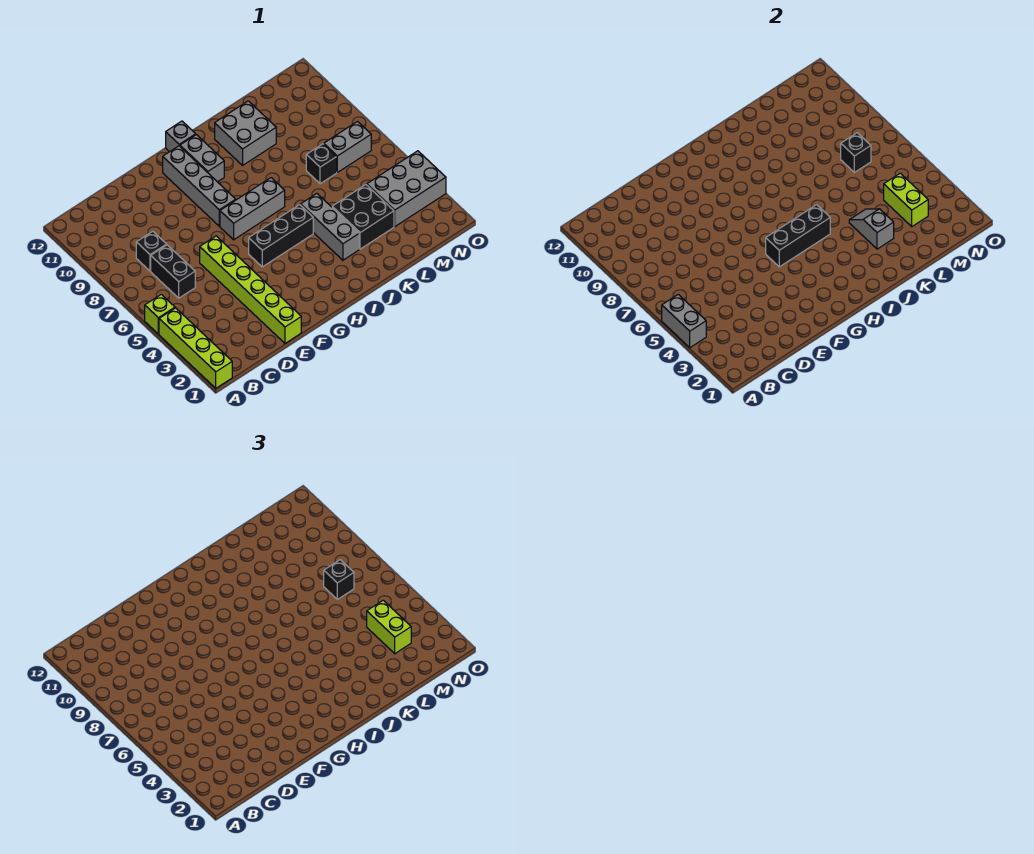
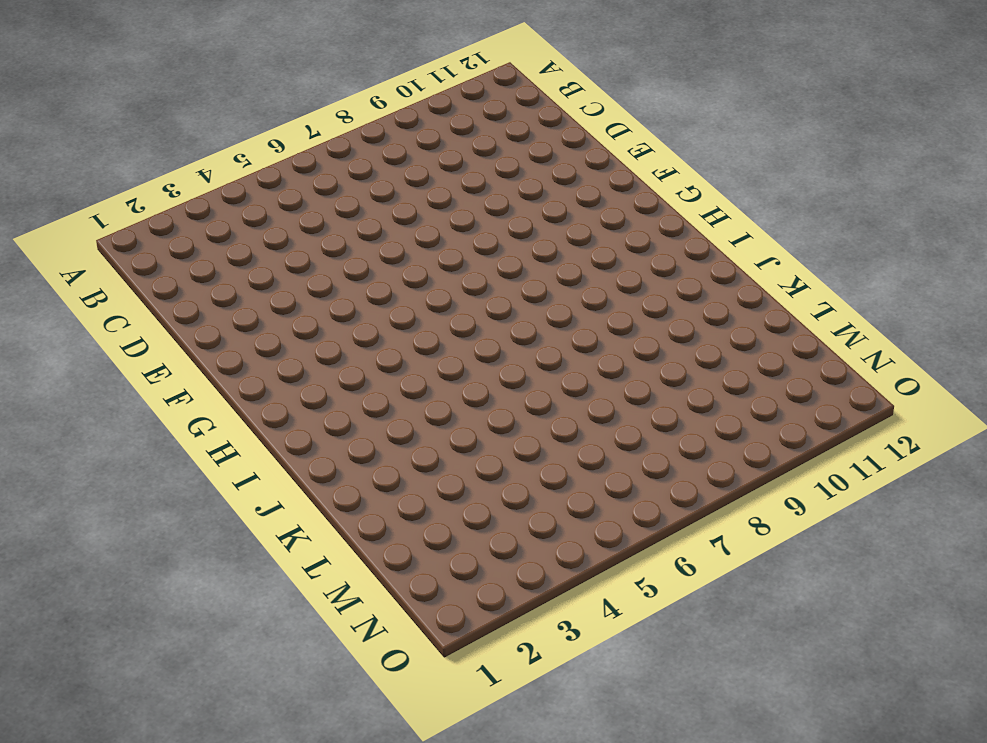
none -> lime brick A1:A4 level 1
none -> lime brick A5 level 1
none -> black brick C6:C7 level 1

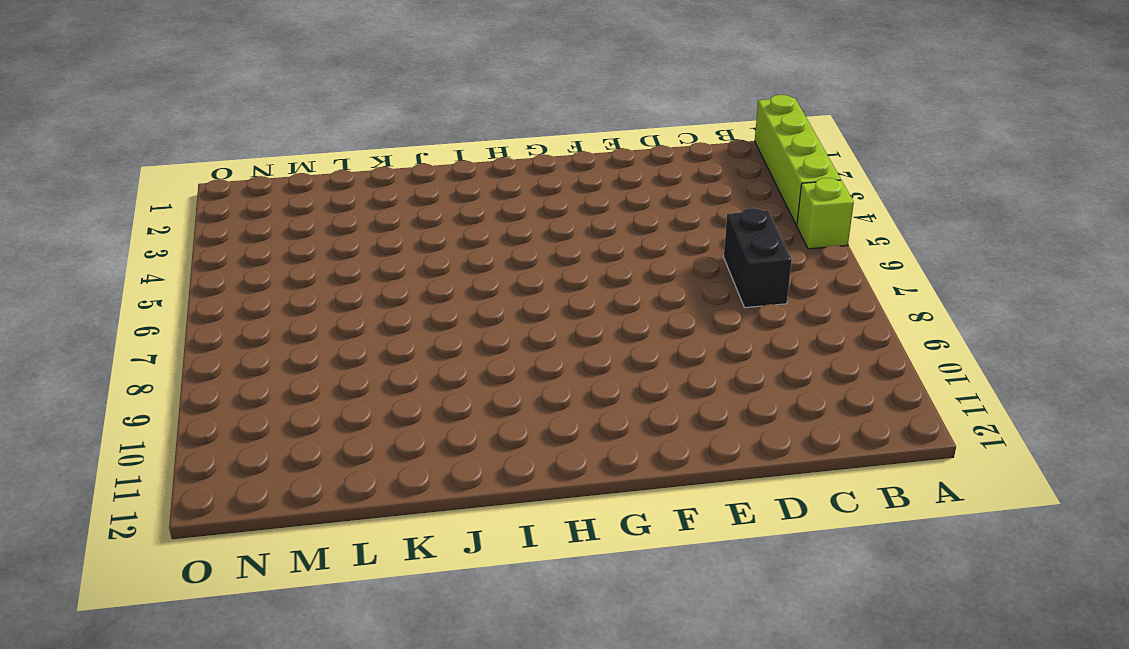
none -> black brick C8 level 1
none -> lime brick E1:E6 level 1
none -> black brick G5:I5 level 1

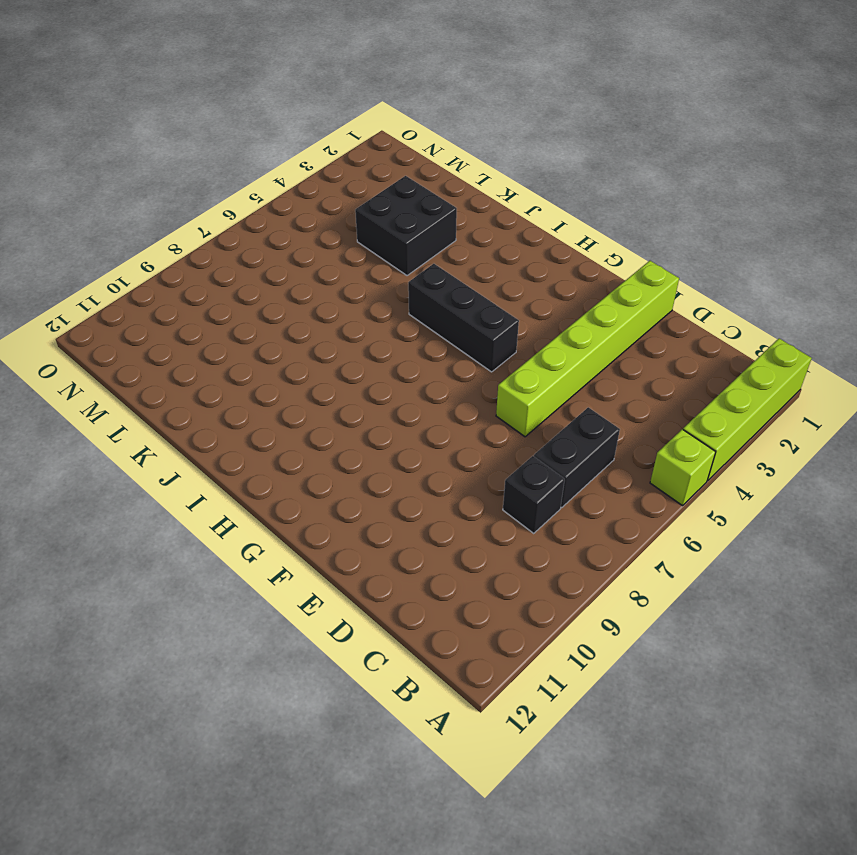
none -> grey brick G7:I7 level 1
none -> grey brick G8:G11 level 1
none -> grey brick H10:H11 level 1

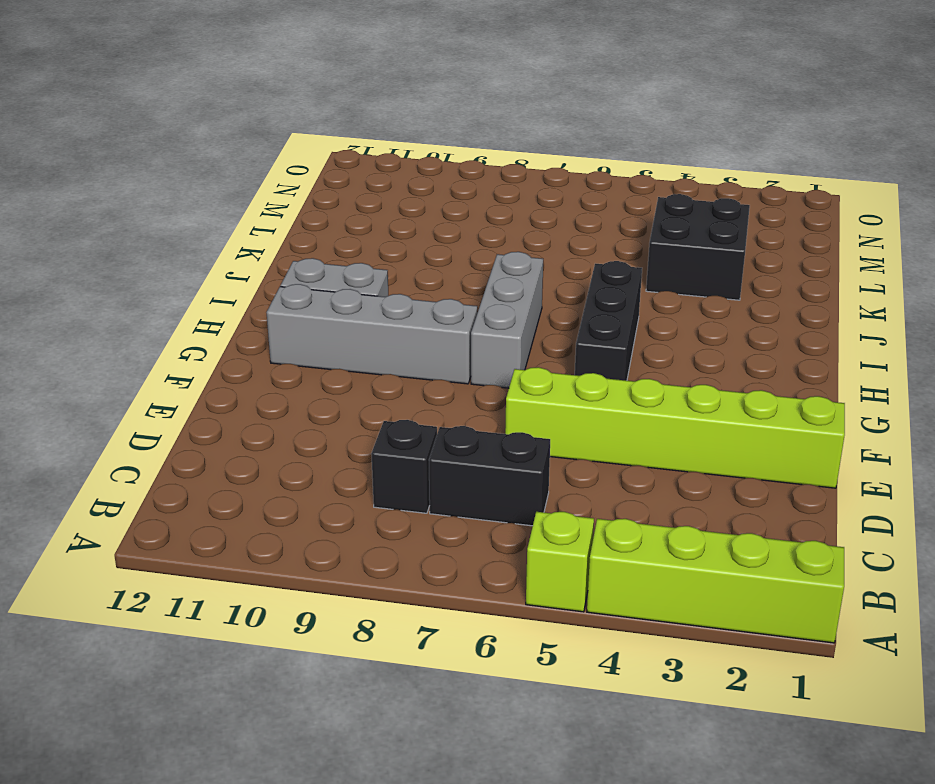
none -> grey brick H12 level 1
none -> grey brick J3:J5 level 1
none -> grey brick J10:K11 level 1

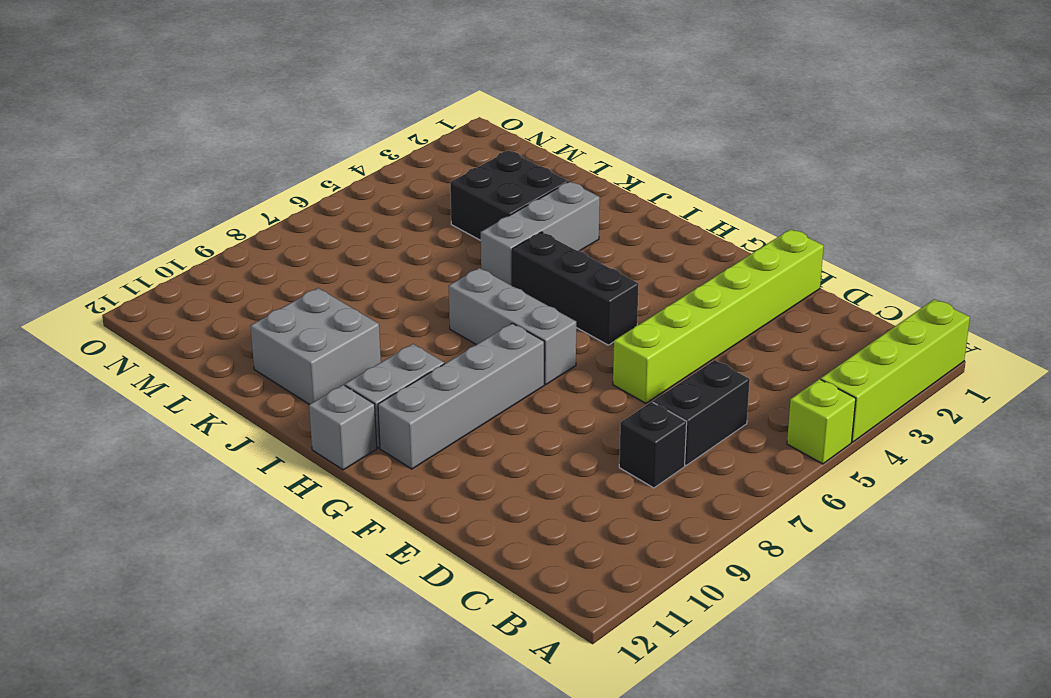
none -> black brick L7 level 1
none -> grey brick M3:O4 level 1
none -> grey brick M7:N7 level 1

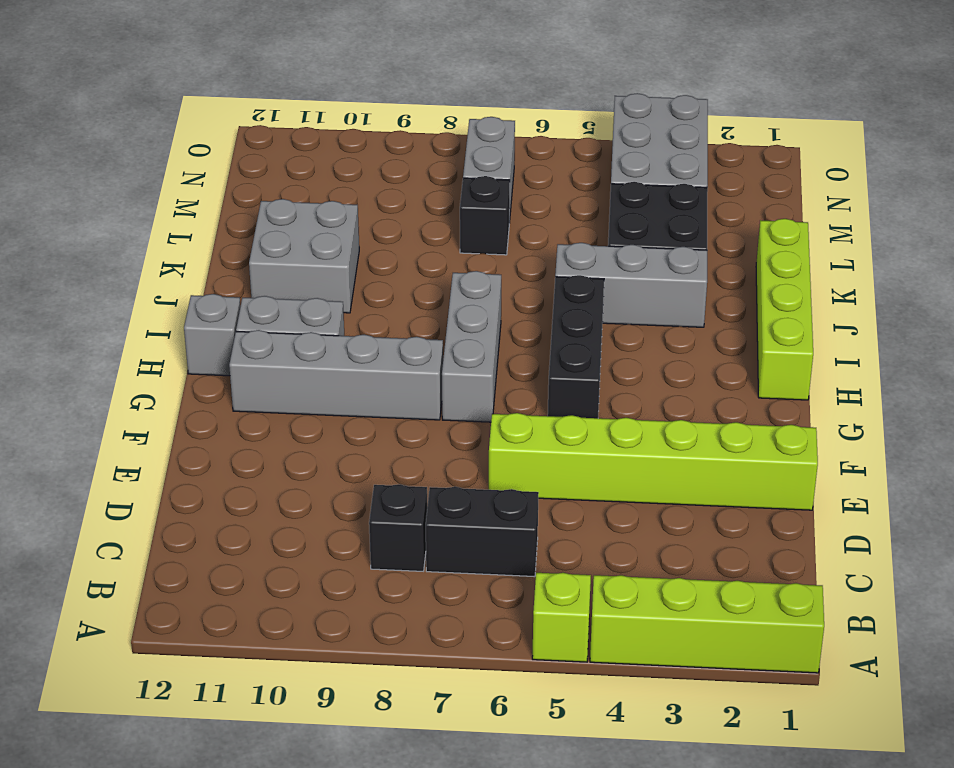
lime brick H1:K1 level 1 -> none
none -> grey brick A4:A5 level 2
none -> black brick G5:I5 level 2
none -> grey slope K3:K4 level 2 top 3

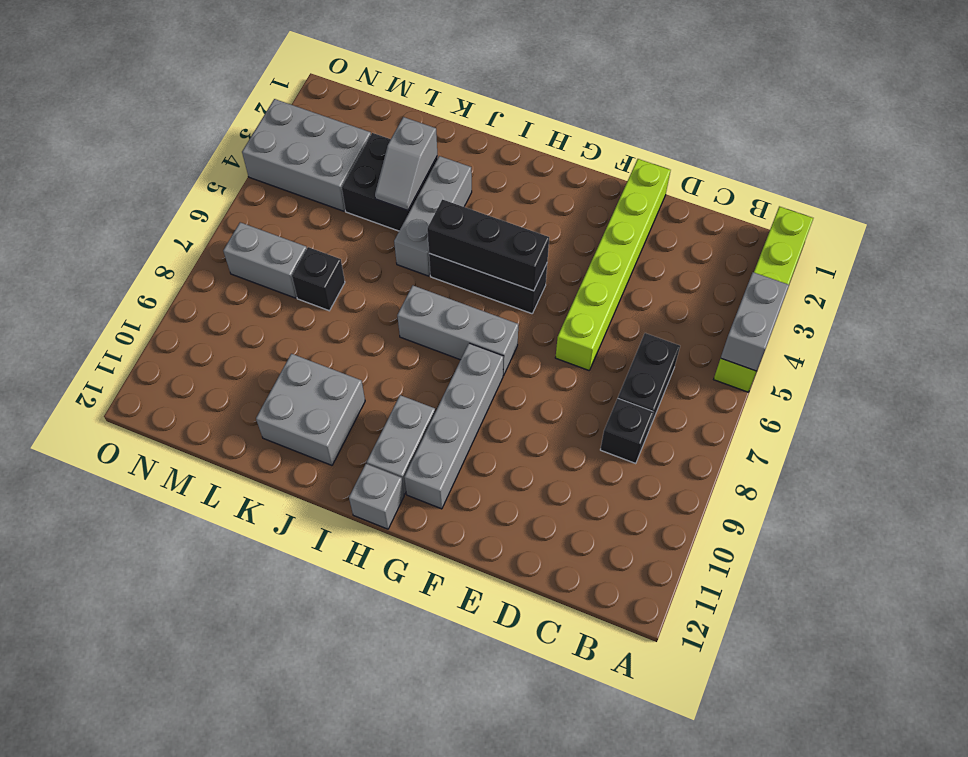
none -> lime brick M3:M4 level 2
none -> black brick M7 level 2
none -> lime brick M3:M4 level 3

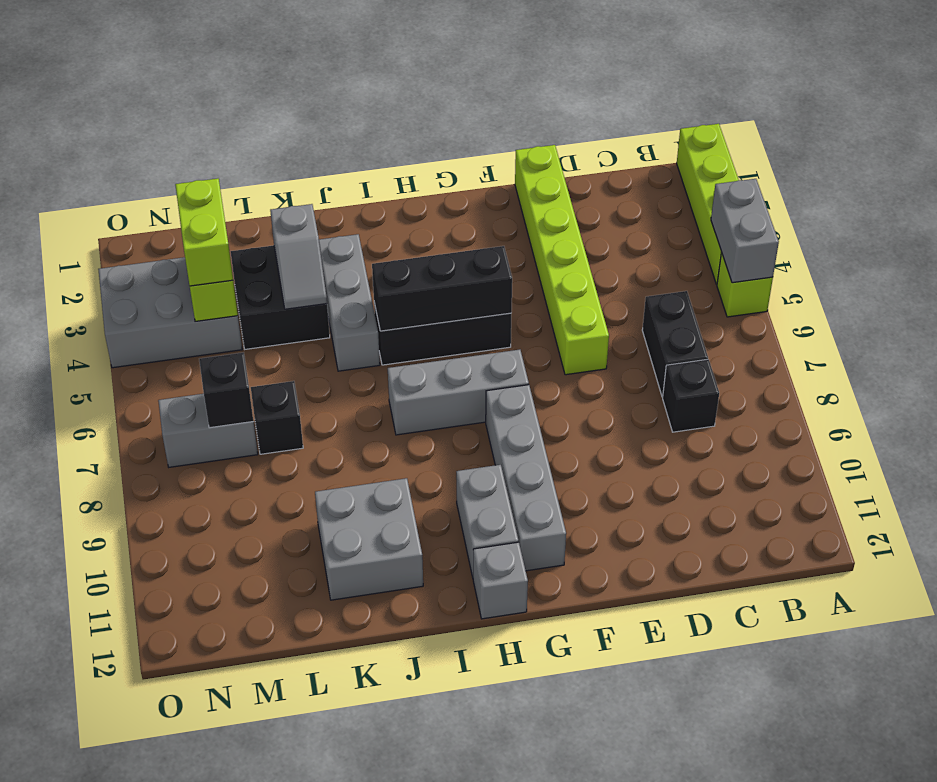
none -> black brick M7 level 3

